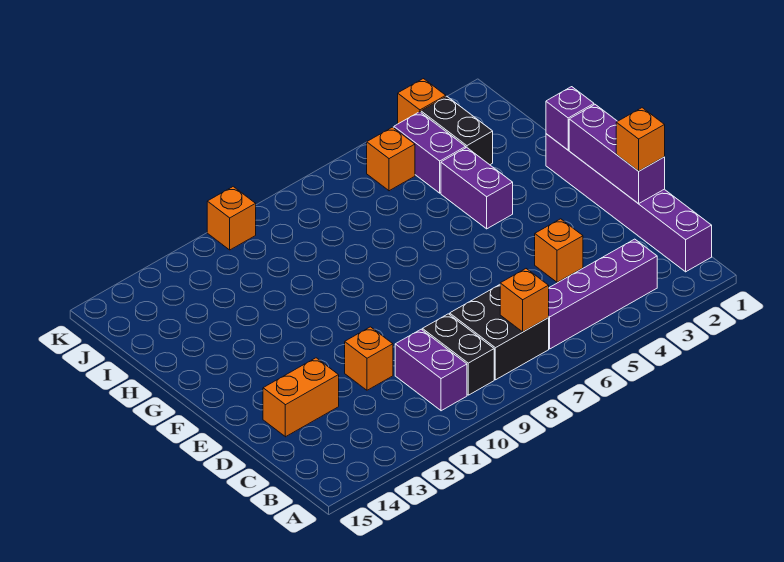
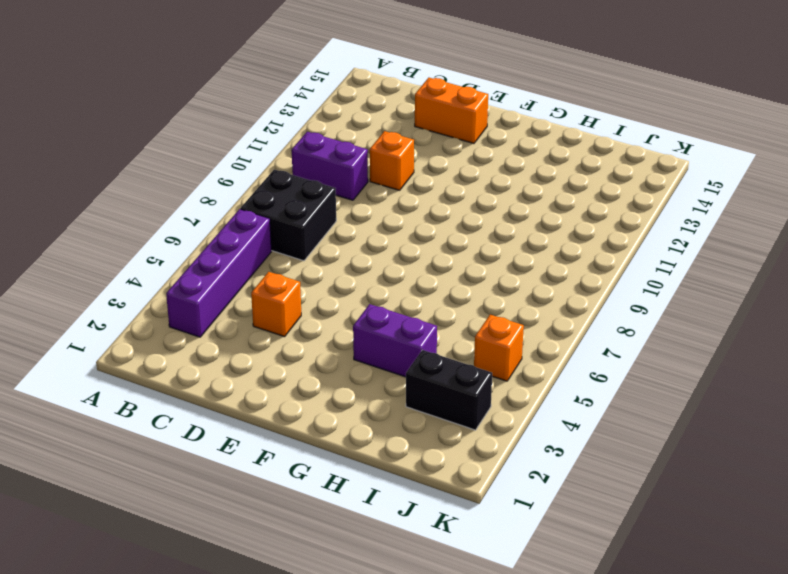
orange brick D14:E14 level 1 -> orange brick D13:D14 level 1
none -> purple brick B1:G1 level 1
none -> black brick B9:C9 level 1
none -> purple brick I4:J4 level 1

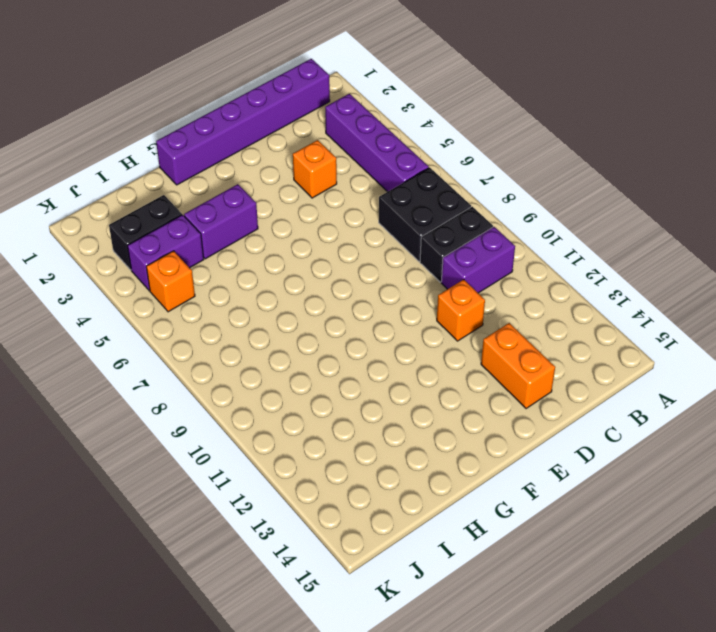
none -> orange brick K3 level 1
none -> orange brick K10 level 1
none -> orange brick B7 level 2

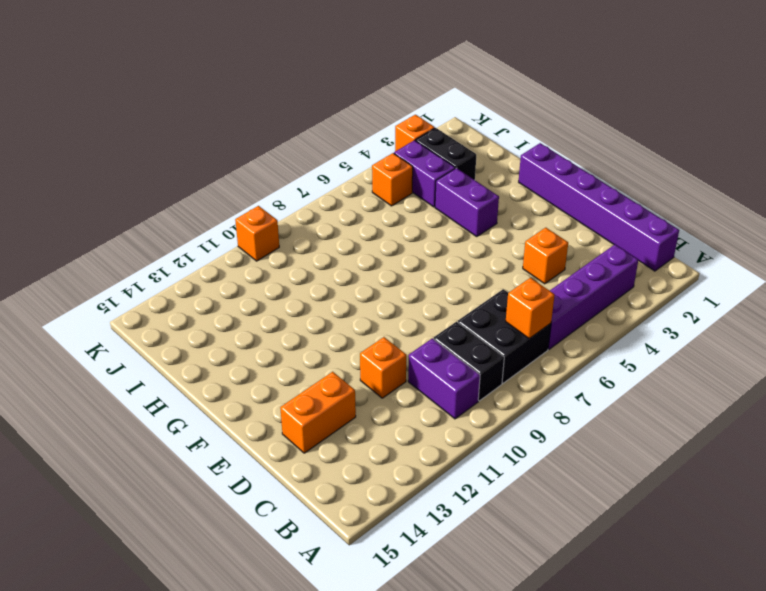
none -> purple brick D1:F1 level 2
none -> purple brick G1 level 2
none -> orange brick D1 level 3

